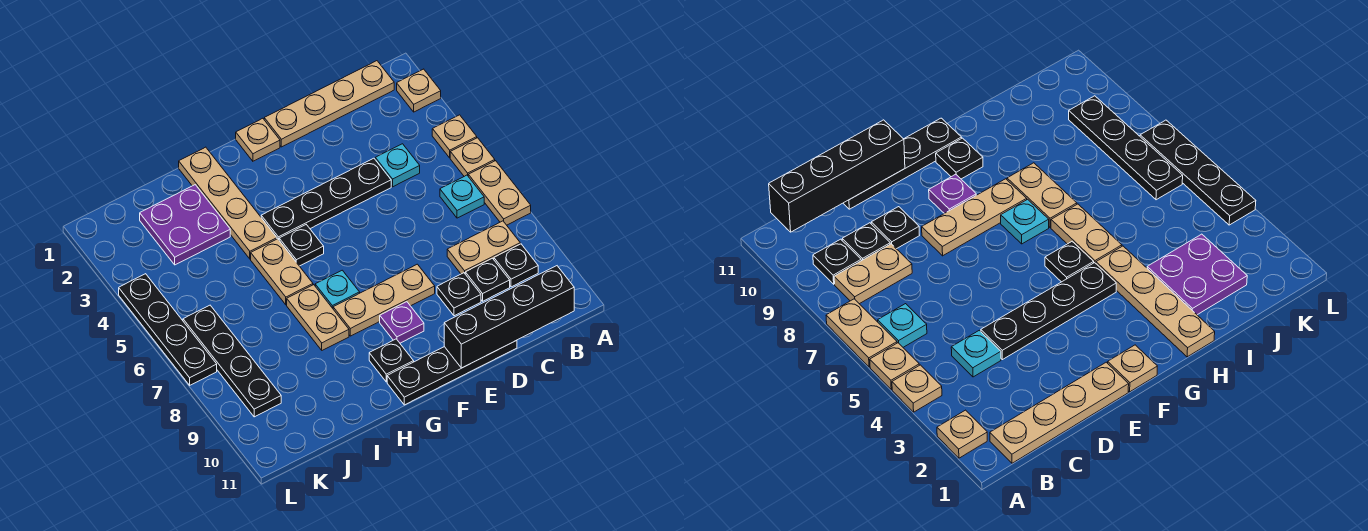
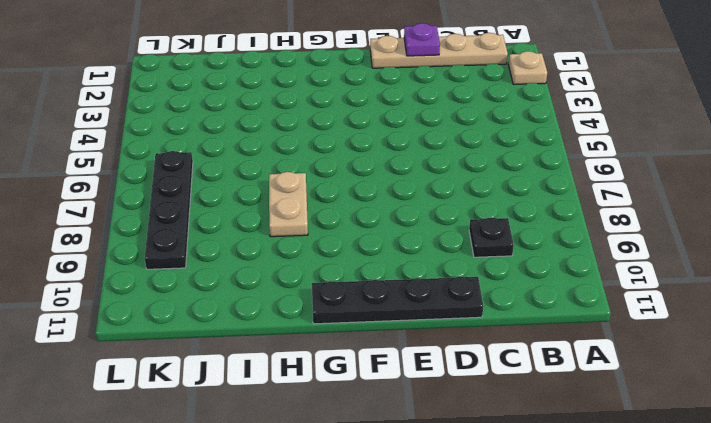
purple plate D1 level 2 -> purple plate F9 level 1
none -> tan plate A4 level 1
none -> tan plate A5 level 1
none -> tan plate A6:A7 level 1

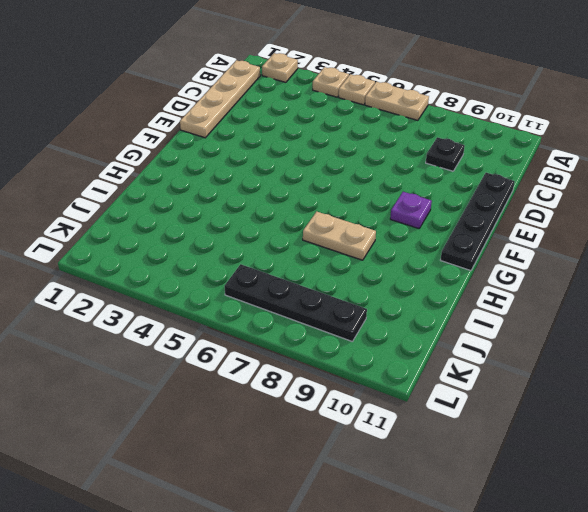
none -> cyan plate B6 level 1
none -> tan plate B8:C8 level 1
none -> black plate B9 level 1

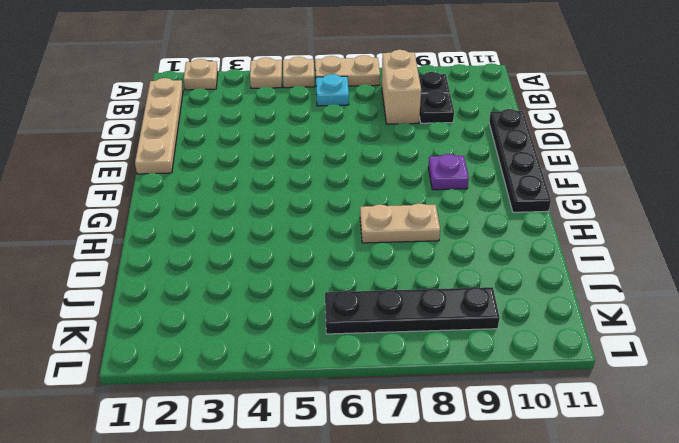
tan brick B8:C8 level 1 -> tan plate B8:C8 level 1
none -> cyan plate C4 level 1
none -> black plate D4:G4 level 1
none -> black plate D9 level 1

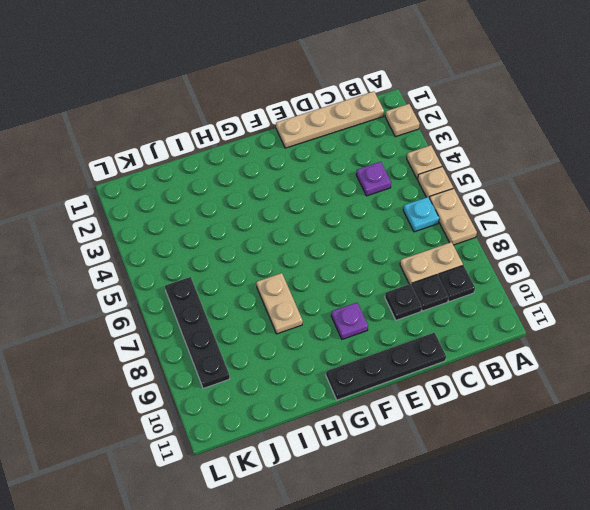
purple plate C4 level 1 -> cyan plate C4 level 1
none -> black plate D4:G4 level 1
none -> tan plate E8:G8 level 1
none -> tan plate F1 level 1

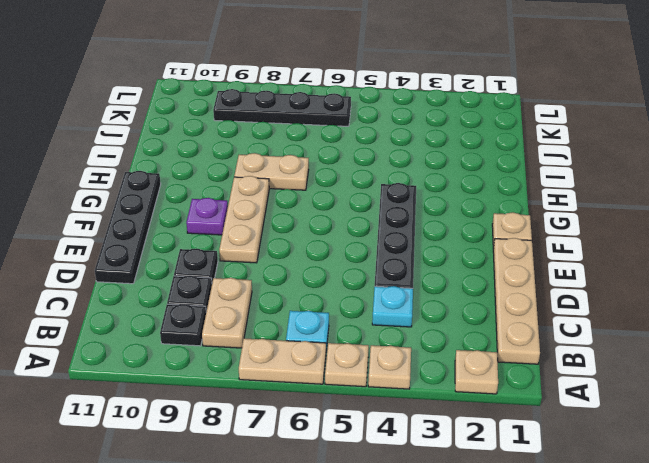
none -> black plate G5 level 1
none -> cyan plate G7 level 1
none -> black plate G10 level 1

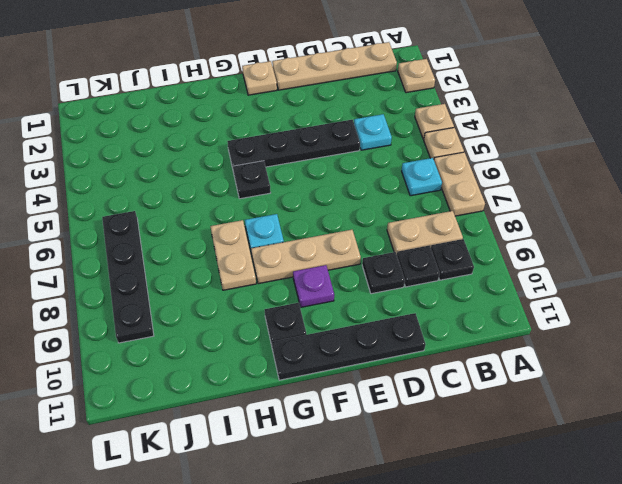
none -> tan plate H1:H4 level 1
none -> tan plate H5:H6 level 1
none -> purple plate I2:J3 level 1

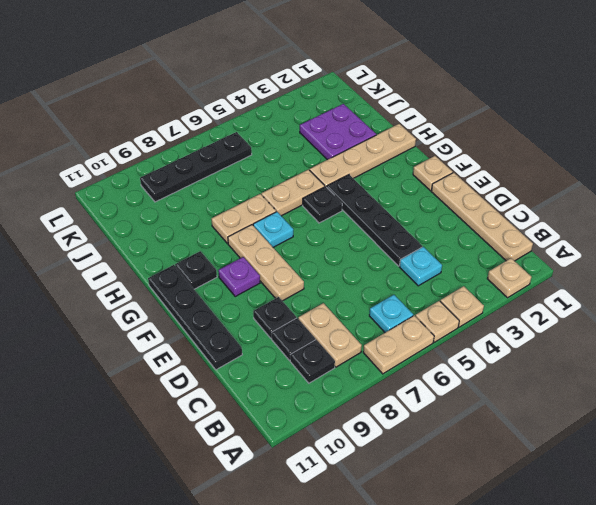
none -> black plate L4:L7 level 1
none -> black brick B11:E11 level 2

